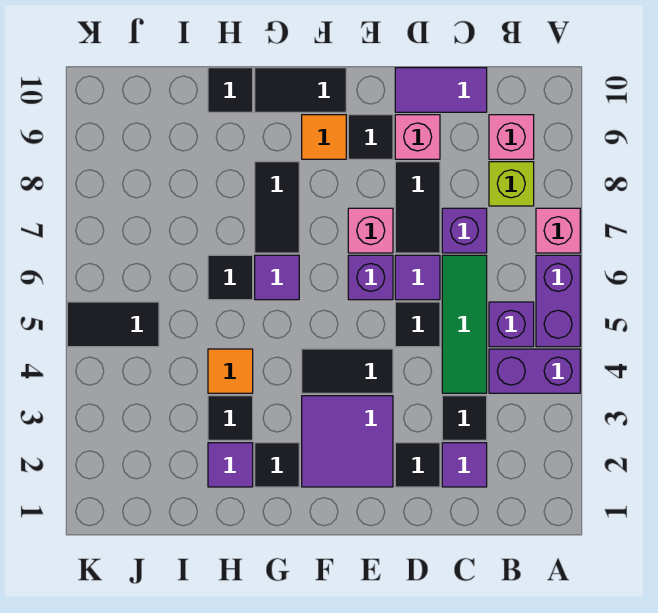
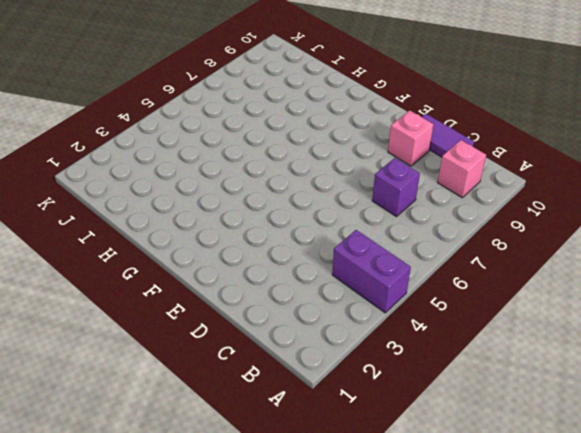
none -> purple brick A5:A6 level 1
none -> pink brick A7 level 1
none -> purple brick B5 level 1
none -> lime brick B8 level 1

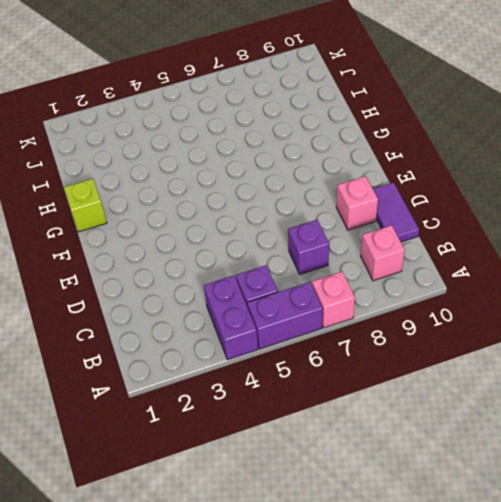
lime brick G1 level 1 -> lime brick B8 level 1
none -> purple tile C2 level 1
none -> black tile C3 level 1
none -> green tile C4:C6 level 1
none -> black tile D2 level 1

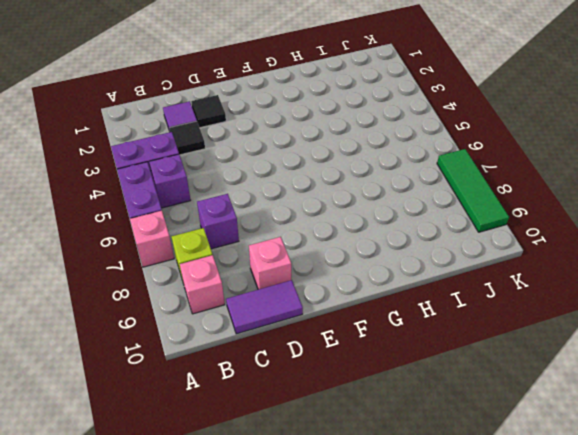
green tile K7:K9 level 1 -> green tile C4:C6 level 1
none -> black tile D5 level 1
none -> purple tile D6 level 1
none -> black tile D7:D8 level 1
none -> purple tile E2:F3 level 1

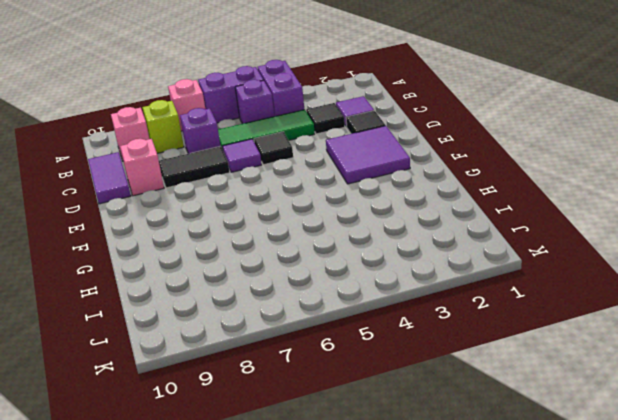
none -> black tile E4:F4 level 1
none -> purple brick E6 level 1
none -> pink brick E7 level 1
none -> black tile E9 level 1

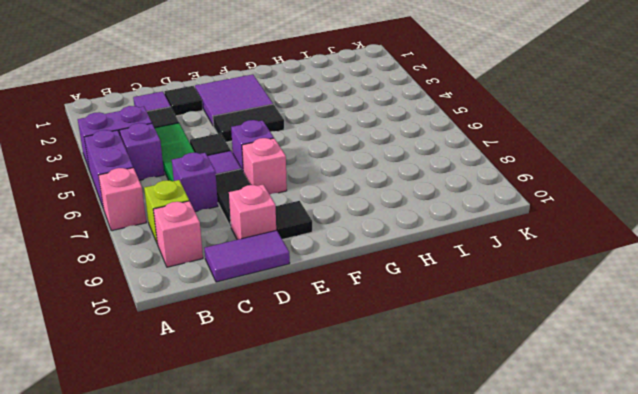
none -> orange tile F9 level 1
none -> black tile F10:G10 level 1
none -> black tile G2 level 1
none -> purple tile G6 level 1

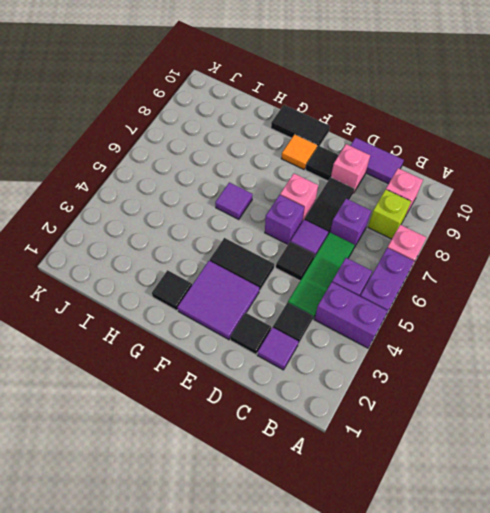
none -> black tile G7:G8 level 1
none -> purple tile H2 level 1
none -> black tile H3 level 1
none -> orange tile H4 level 1

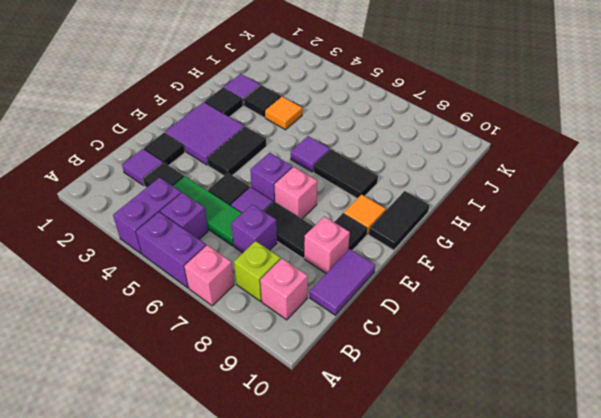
none -> black tile H6 level 1
none -> black tile H10 level 1
none -> black tile J5:K5 level 1

